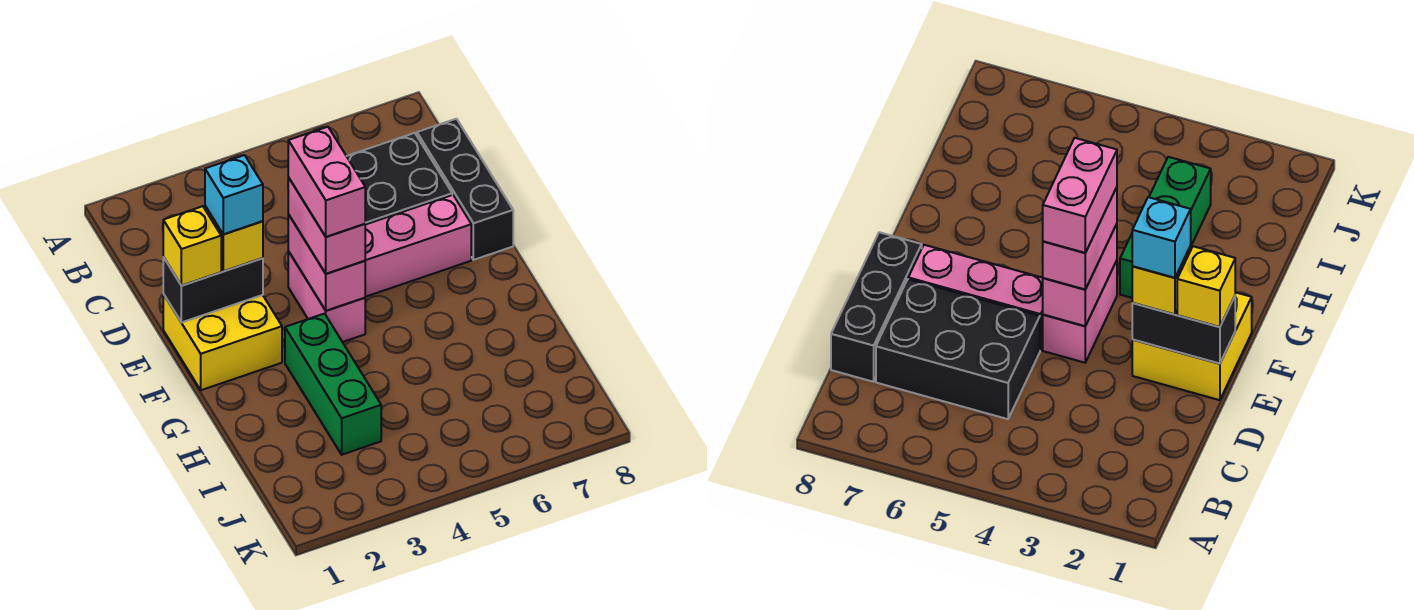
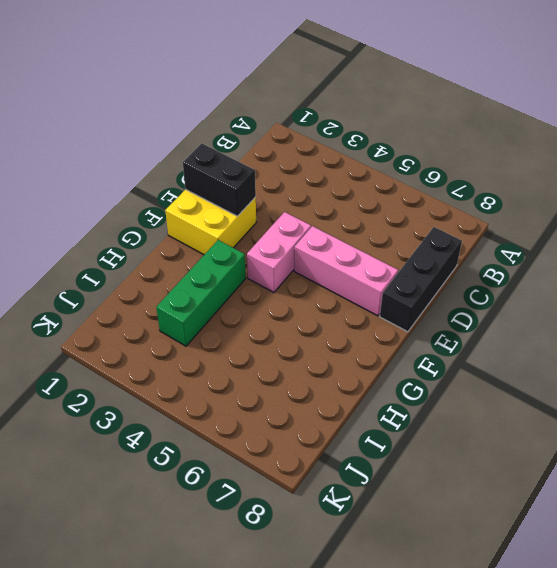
none -> black brick C5:D7 level 1
none -> pink brick E4:F4 level 2
none -> yellow brick E1 level 3

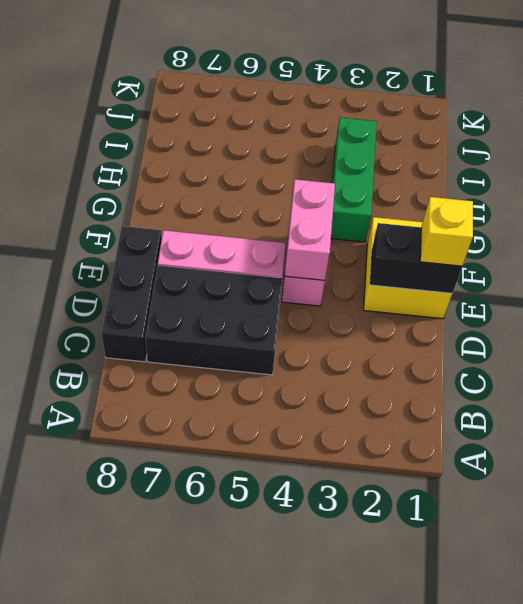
none -> yellow brick E2 level 3
none -> pink brick E4:F4 level 3
none -> cyan brick E2 level 4

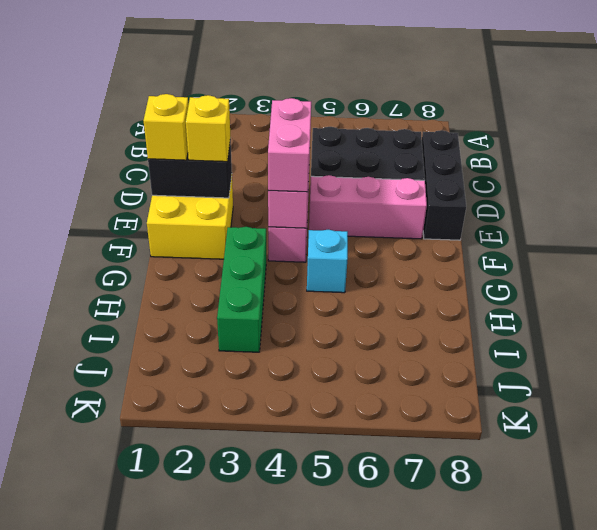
cyan brick G5 level 1 -> cyan brick E2 level 4
none -> pink brick E4:F4 level 4

